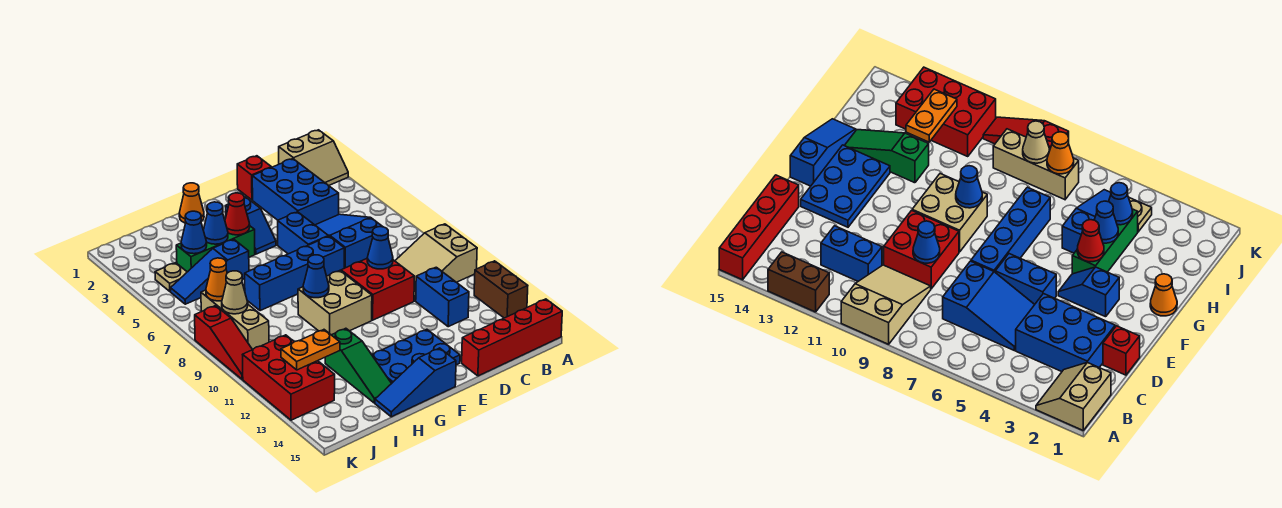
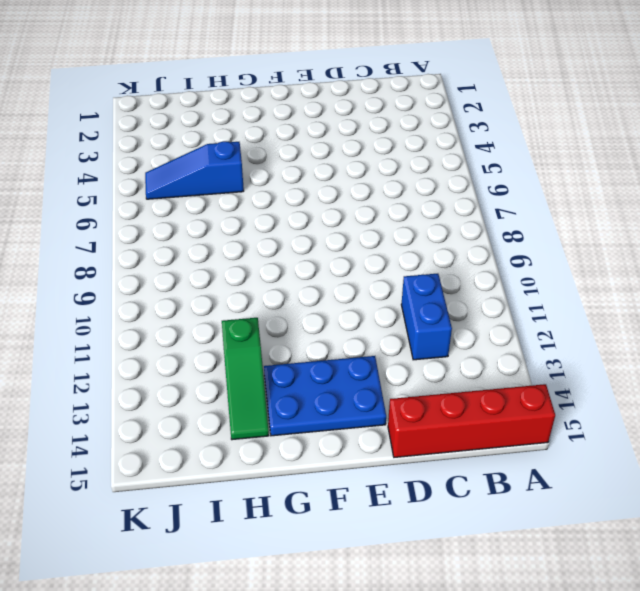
none -> tan slope A1:B2 level 1 top 1
none -> tan slope A9:C10 level 1 top A
none -> brown brick A12:A13 level 1
none -> blue brick C2:D4 level 1

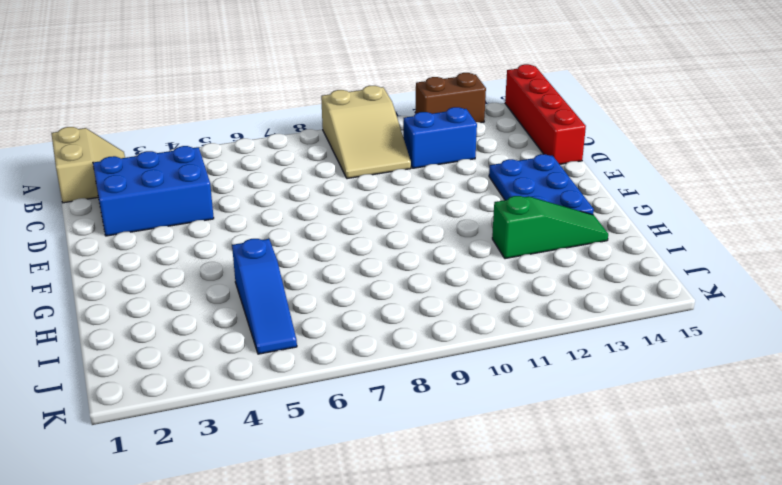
none -> blue slope C5:D7 level 1 top 7
none -> red brick D1 level 1
none -> red brick D9:E10 level 1
none -> blue brick E5:E6 level 1

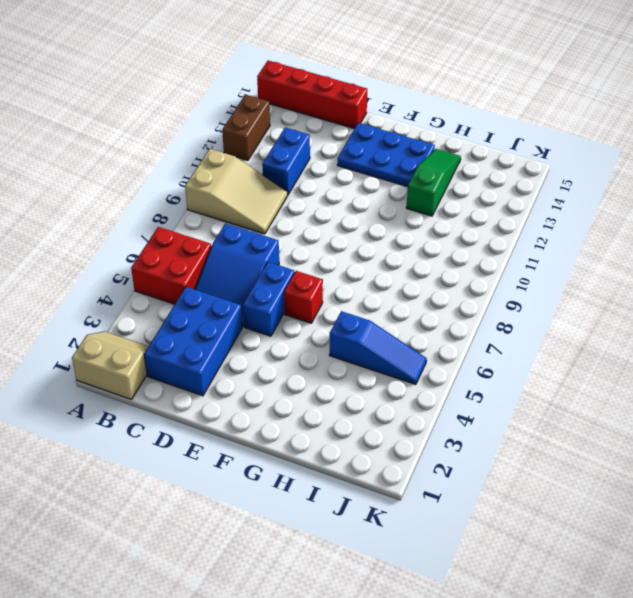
red brick A5:B6 level 1 -> red brick D9:E10 level 1
red brick F6 level 1 -> red brick D1 level 1
none -> blue brick E7:H7 level 1
none -> blue slope F3:F4 level 1 top 3
none -> tan brick F9:G10 level 1
none -> blue slope F15:H15 level 1 top F

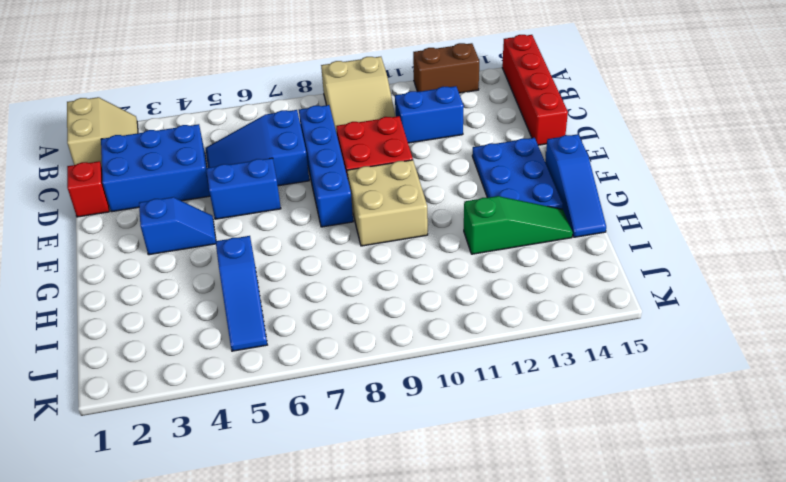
blue brick C8:F8 level 1 -> blue brick E7:H7 level 1
none -> orange cone G1 level 1
none -> green brick G4:I4 level 1
none -> tan plate J4 level 1
none -> tan brick J7:J9 level 1

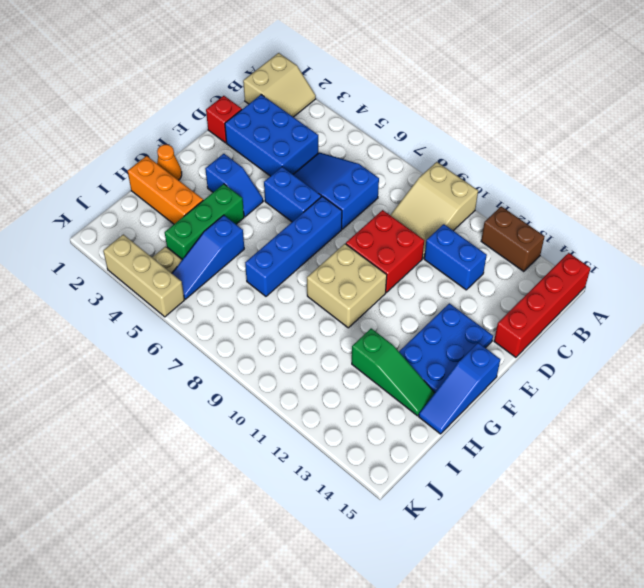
orange brick H1:H3 level 1 -> none
tan brick K3:K5 level 1 -> tan brick J7:J9 level 1
none -> red brick J11:K13 level 1
none -> red slope K8:K10 level 1 top 8
none -> blue cone D9 level 2
none -> red cone G4 level 2

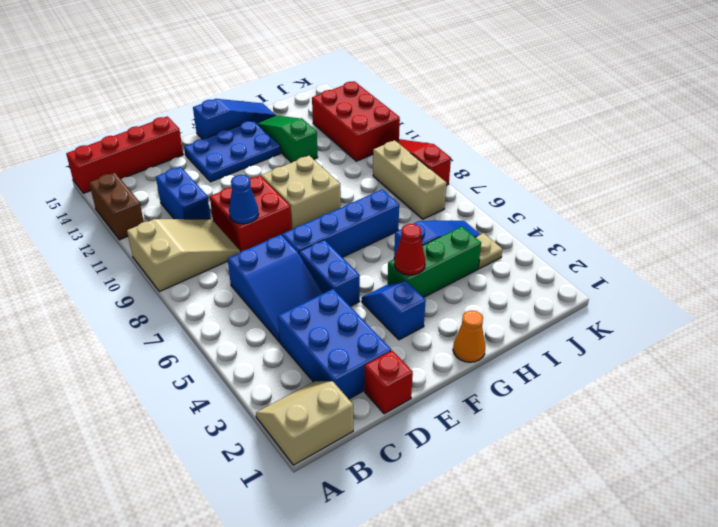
none -> blue cone G9 level 2
none -> blue cone H4 level 2
none -> blue cone I4 level 2
none -> orange plate I12:J12 level 2

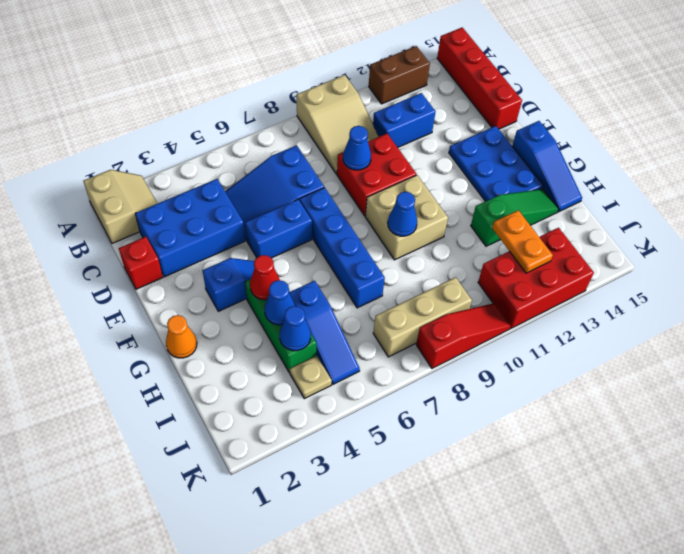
none -> orange cone J7 level 2
none -> tan cone J8 level 2

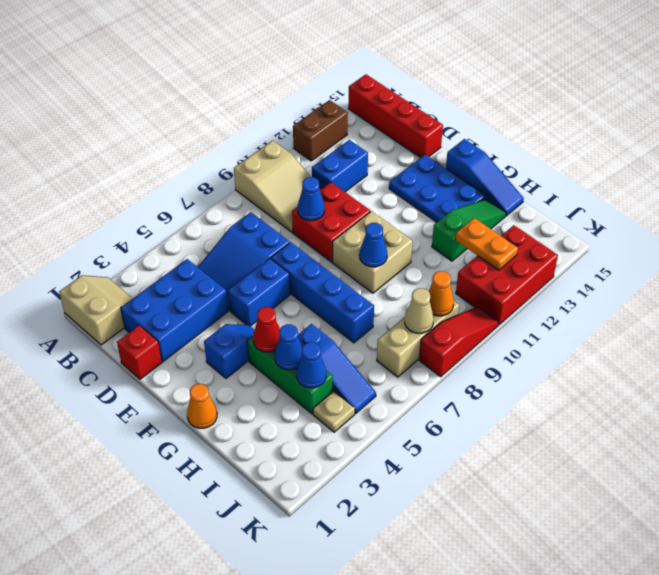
orange cone J9 level 2 -> orange cone J7 level 2

